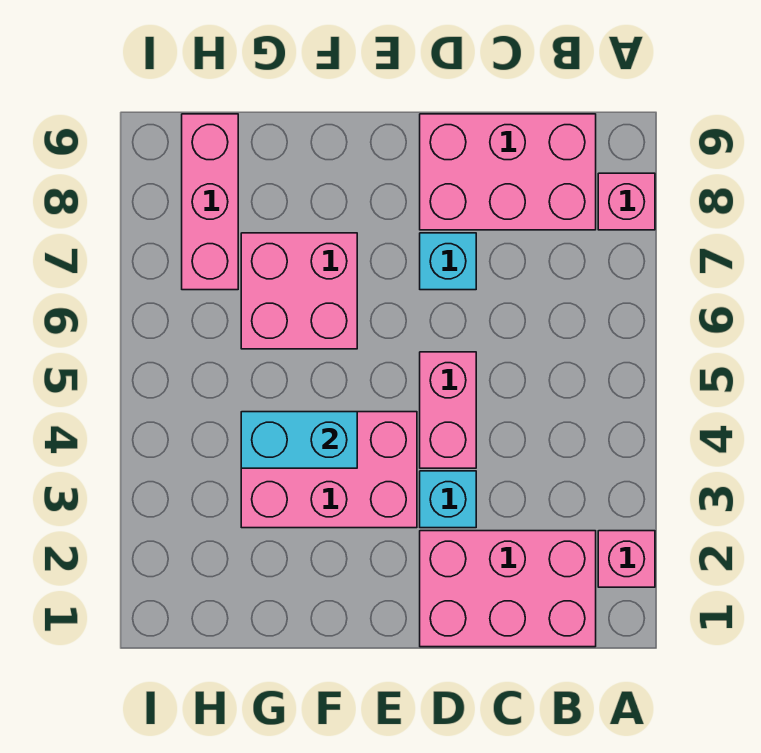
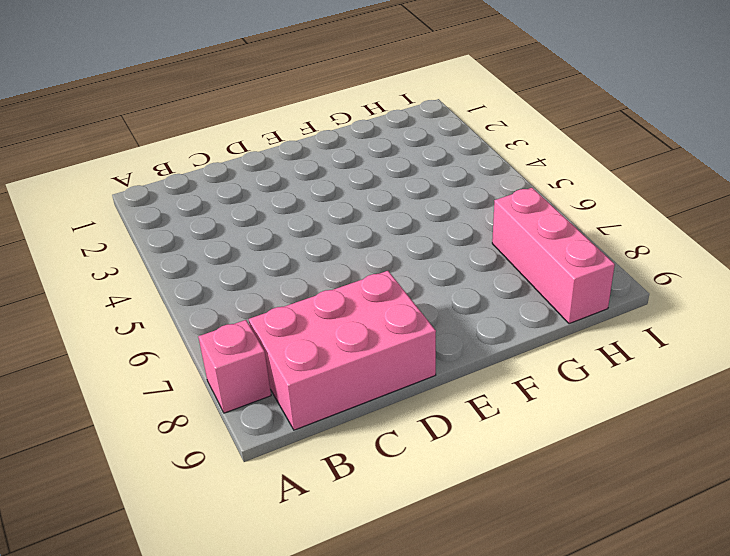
none -> pink brick A2 level 1
none -> pink brick B1:D2 level 1

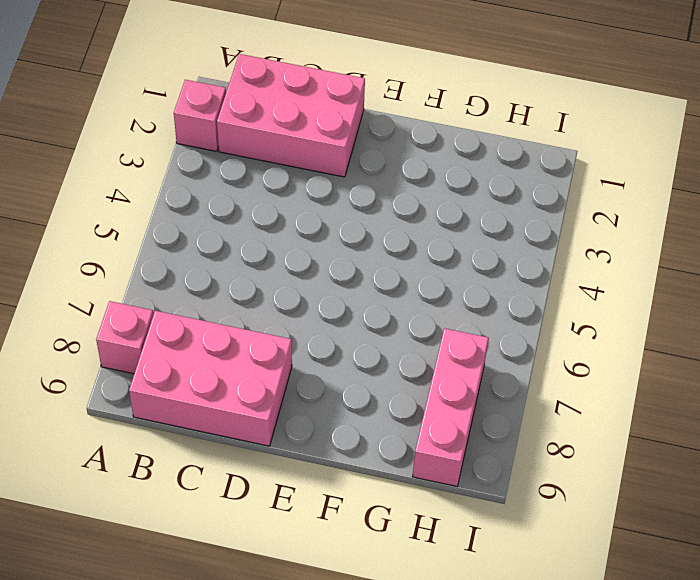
none -> cyan brick D3 level 1
none -> pink brick D4:D5 level 1

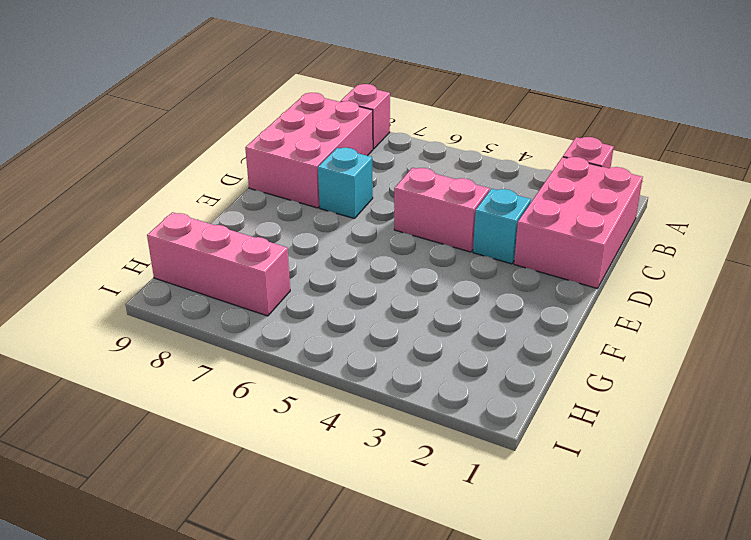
none -> pink brick E3:G4 level 1
none -> pink brick F6:G7 level 1

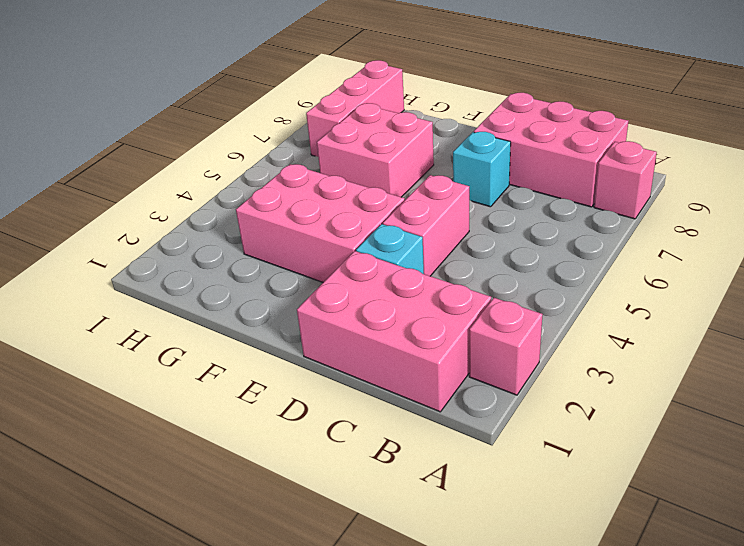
none -> cyan brick F4:G4 level 2

